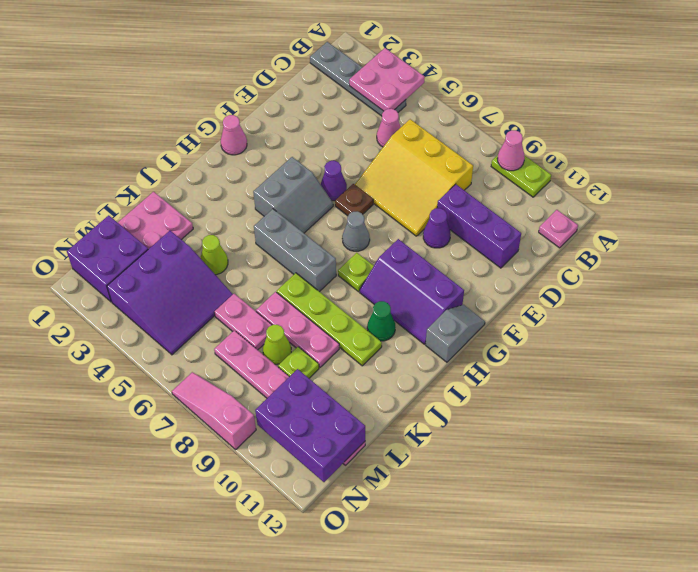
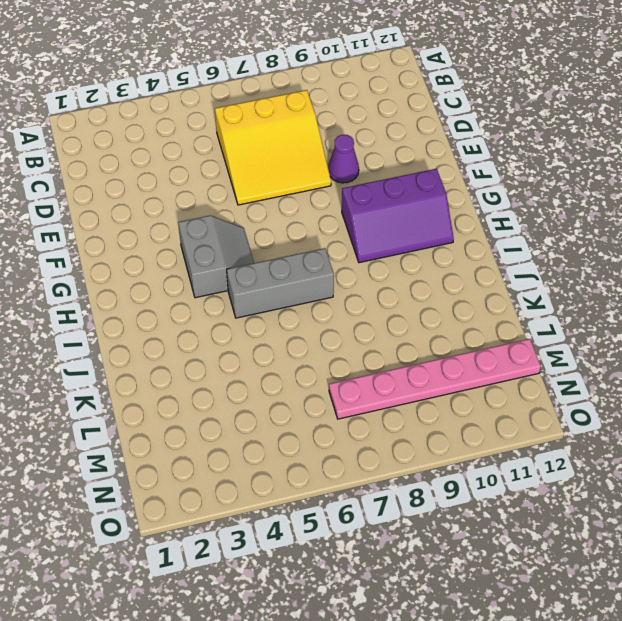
none -> lime plate A9:A10 level 1
none -> grey plate B1:B4 level 1
none -> pink plate B12 level 1
none -> pink cone C5 level 1

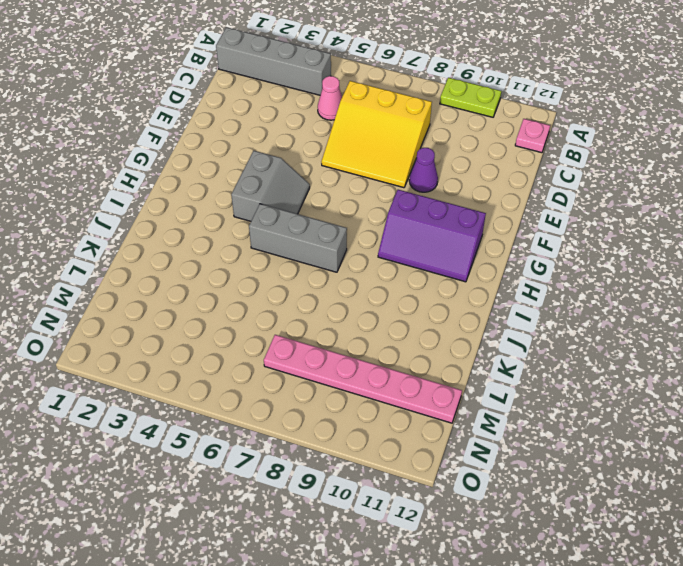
grey brick B1:B4 level 1 -> grey plate B1:B4 level 1
none -> purple brick D9:D11 level 1
none -> purple cone F5 level 1
none -> brown plate F6 level 1
none -> pink cone G1 level 1

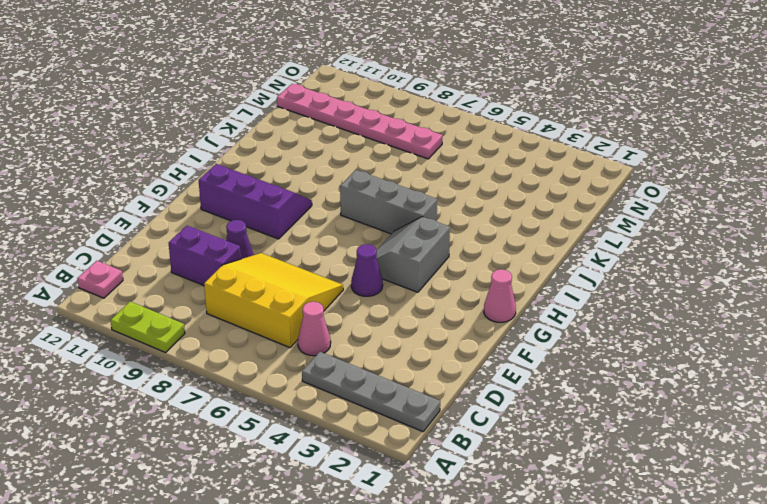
purple brick D9:D10 level 1 -> purple brick D9:D11 level 1
none -> brown plate F6 level 1
none -> grey cone G7 level 1
none -> grey slope G12:H12 level 1 top H
none -> lime plate H8 level 1

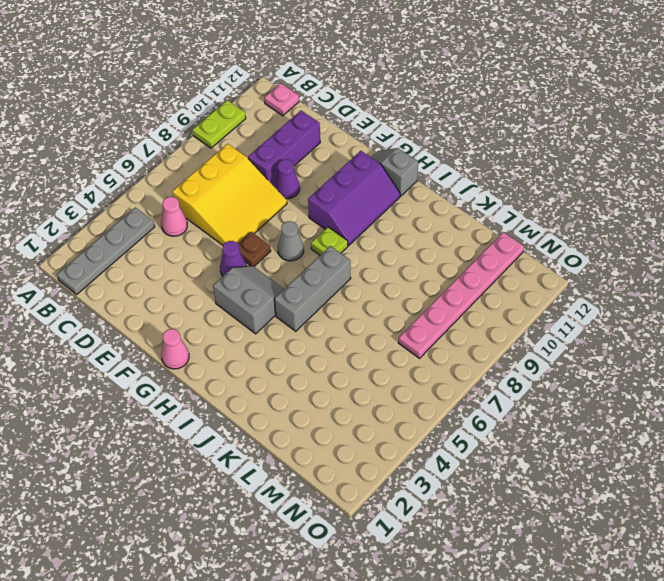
none -> green cone I10 level 1
none -> lime plate J7:J10 level 1
none -> pink plate K1:L2 level 1
none -> lime cone K4 level 1

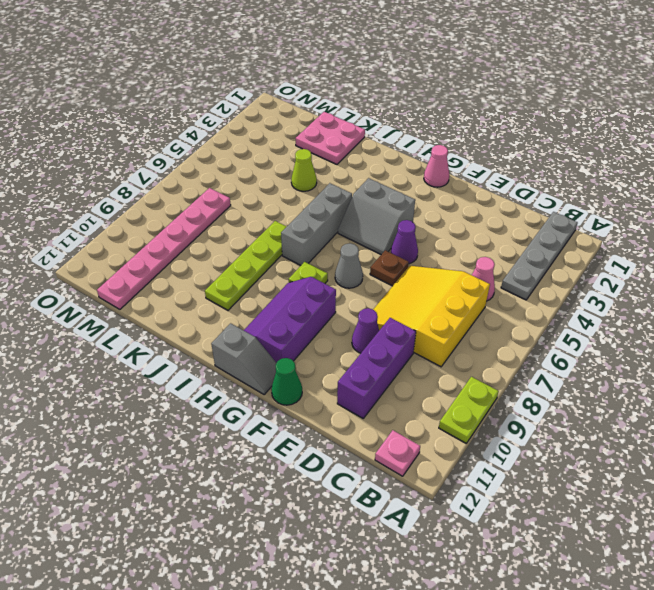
green cone F12 level 1 -> green cone I10 level 1
none -> pink plate K7:K9 level 1
none -> purple slope L3:N5 level 1 top 3
none -> pink plate L6:L7 level 1
none -> lime cone L8 level 1

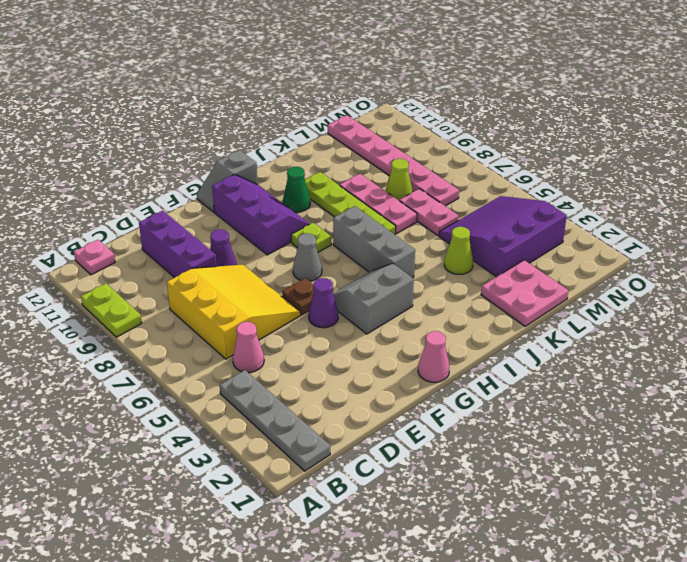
none -> lime plate L9 level 1
none -> purple brick M1:N2 level 1
none -> pink slope O7:O9 level 1 top 9
none -> pink plate A3:B4 level 2

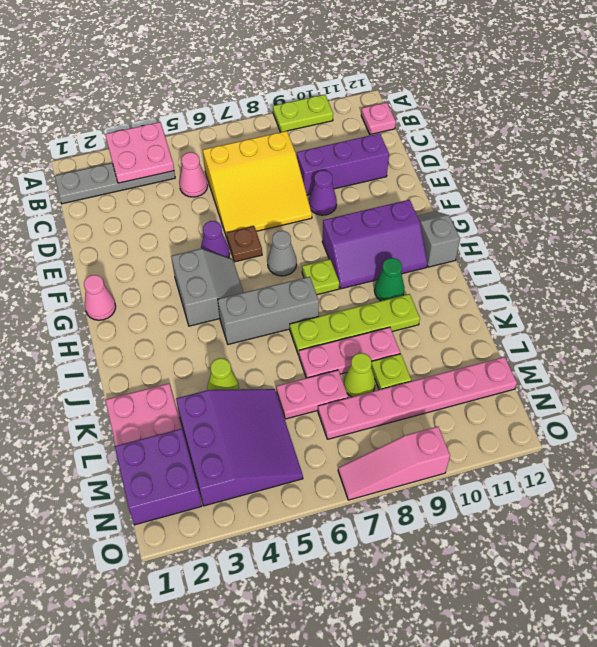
none -> pink cone A9 level 2
none -> purple brick M10:N12 level 2

